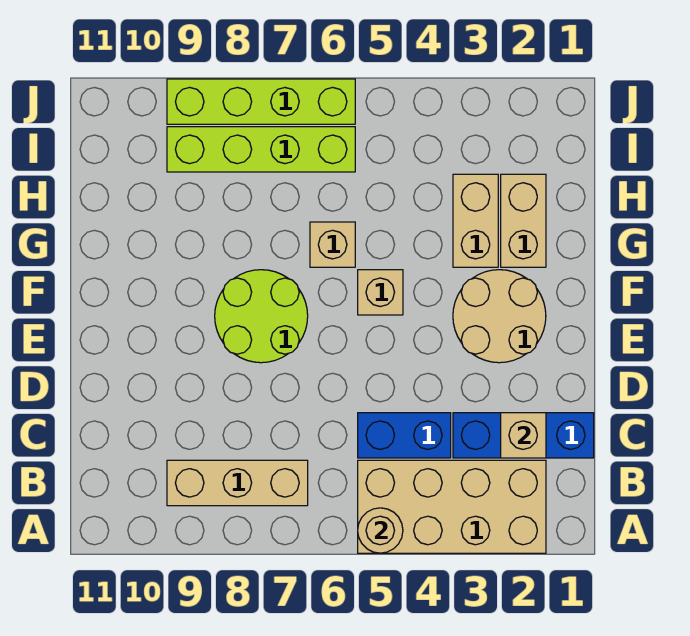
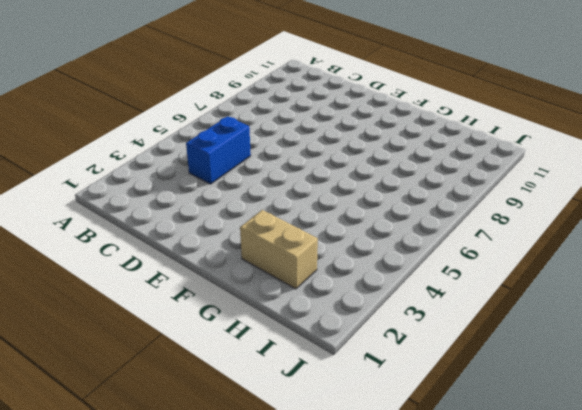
none -> tan brick A2:B5 level 1
none -> tan brick B7:B9 level 1
none -> blue brick C1:C3 level 1

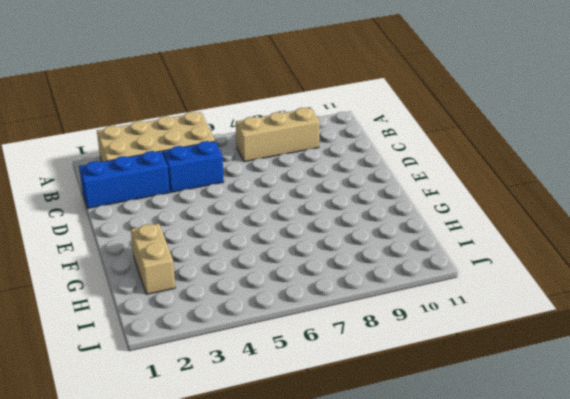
none -> tan round brick E2:F3 level 1
none -> lime round brick E7:F8 level 1
none -> tan brick F5 level 1

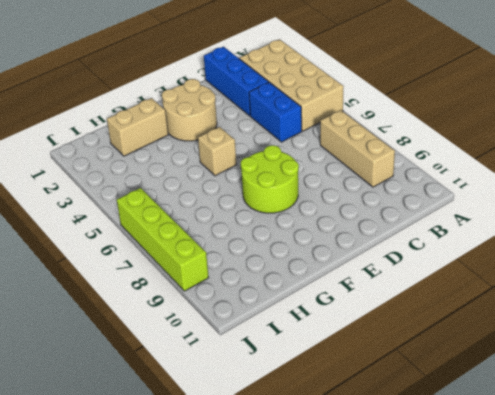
none -> tan brick G3:H3 level 1
none -> tan brick G6 level 1
none -> lime brick I6:I9 level 1

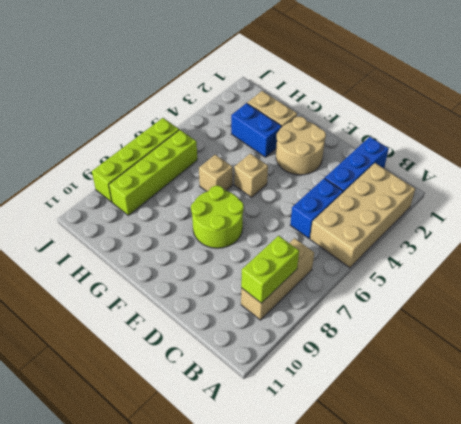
lime brick B8:B9 level 2 -> none
blue brick G3:H3 level 1 -> tan brick G3:H3 level 1
none -> tan round brick A5 level 2
none -> tan brick C2 level 2

